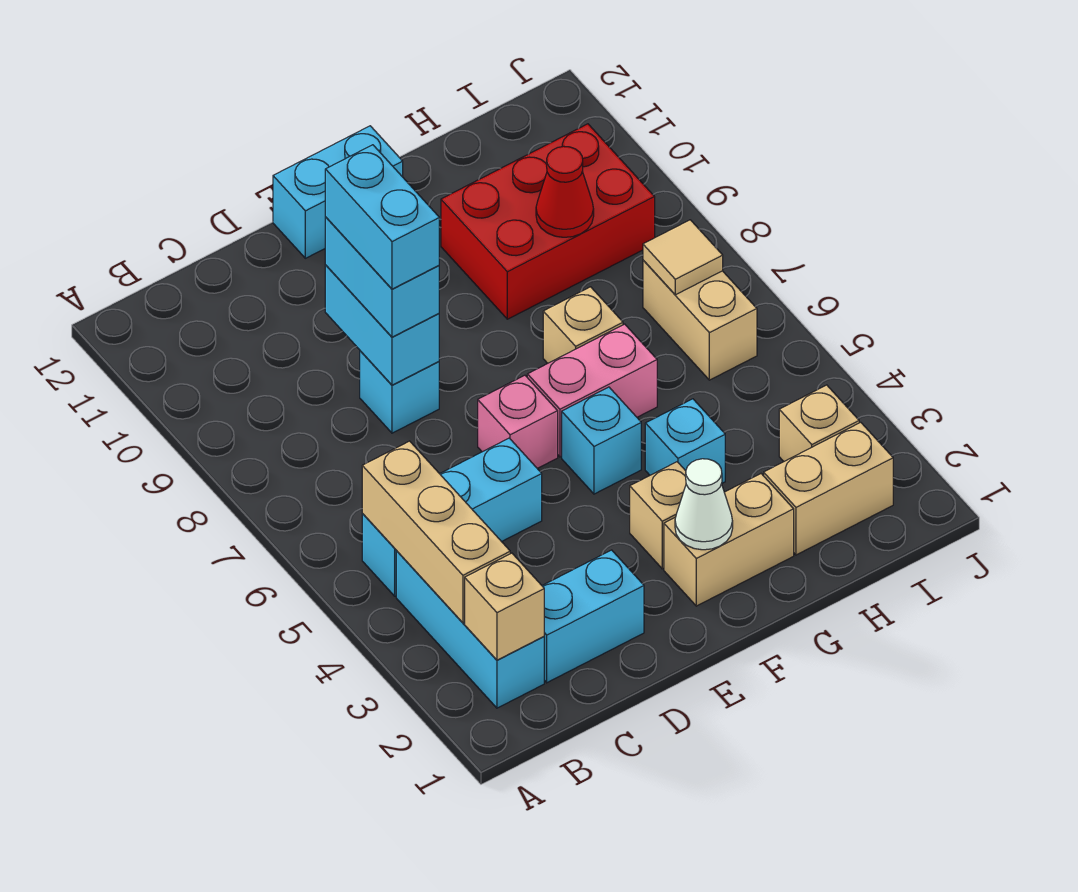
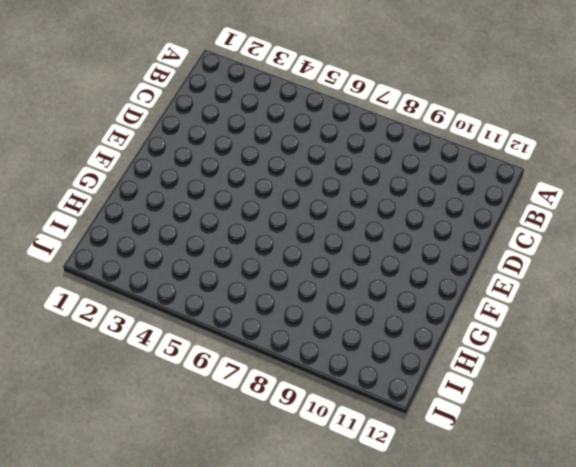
none -> cyan brick B2:B4 level 1
none -> cyan brick B5:D5 level 1
none -> cyan brick C2:D2 level 1

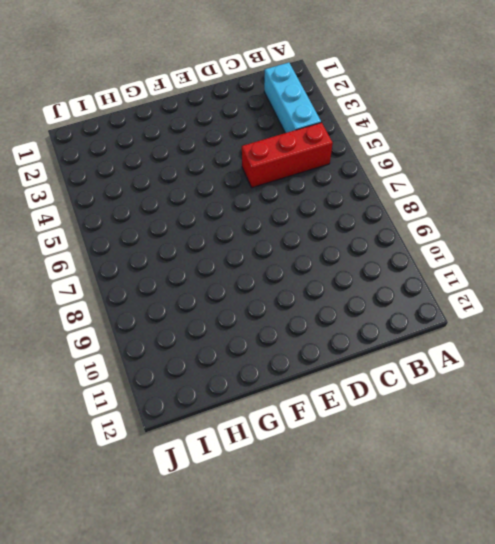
red brick B5:D5 level 1 -> cyan brick B5:D5 level 1
none -> cyan brick C2:D2 level 1
none -> cyan brick D8 level 1
none -> pink brick E6 level 1

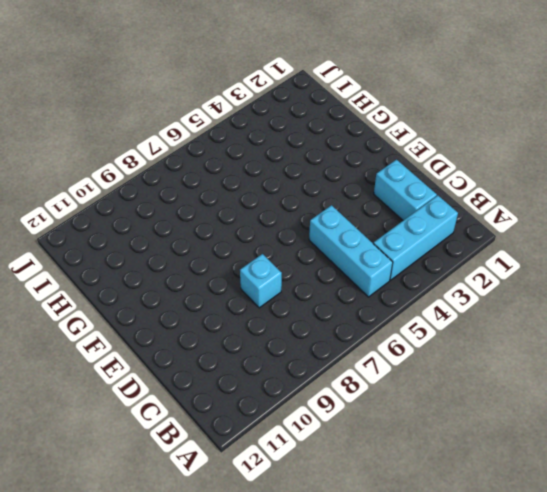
none -> pink brick E6 level 1
none -> cyan brick E12:F12 level 1
none -> tan brick F2:G2 level 1

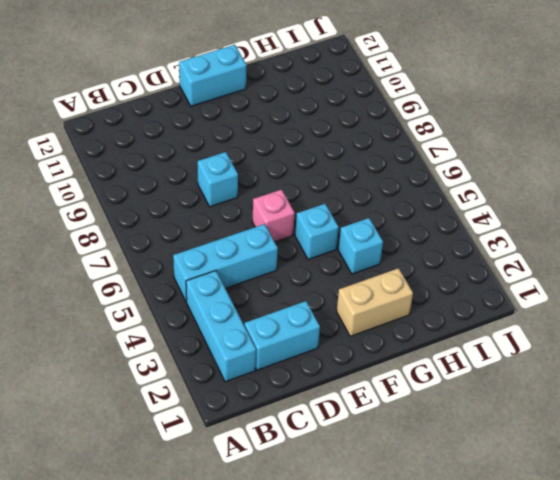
none -> tan brick F3 level 1
none -> pink brick F6:G6 level 1
none -> tan brick G7 level 1

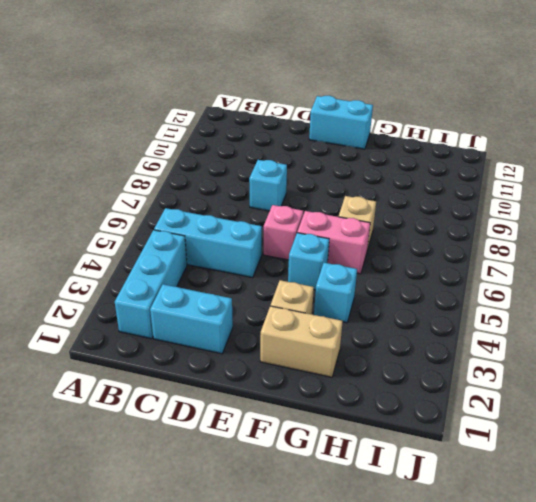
none -> red brick G9:I10 level 1
none -> tan brick H2:I2 level 1
none -> tan brick I3 level 1

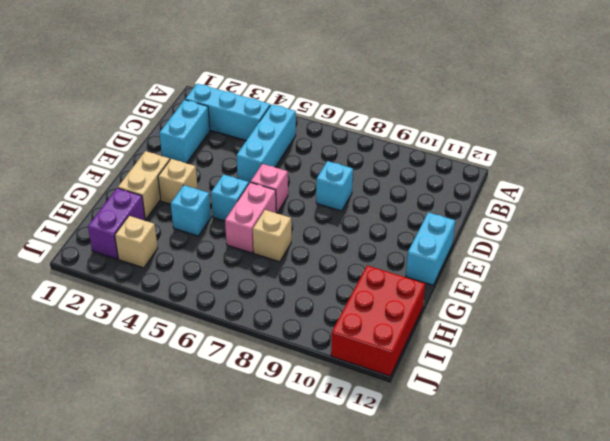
purple brick H2:I2 level 1 -> tan brick H2:I2 level 1
red brick H11:J12 level 1 -> red brick G9:I10 level 1
none -> tan brick I6:I7 level 1
none -> tan brick B2 level 2
none -> tan brick B3:B5 level 2

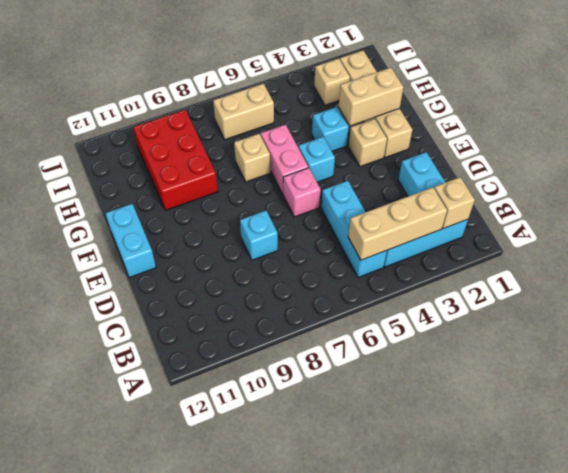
tan brick G2:G3 level 2 -> none
none -> cyan brick D8:D9 level 2
none -> white cone F2 level 2
none -> red cone H9 level 2

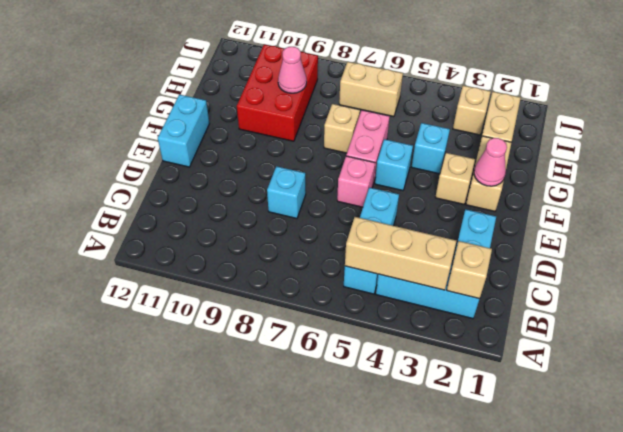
pink cone F2 level 2 -> white cone F2 level 2
pink cone H9 level 2 -> red cone H9 level 2
none -> cyan brick D8:D9 level 2
none -> tan tile I7 level 2
none -> cyan brick D8:D9 level 3

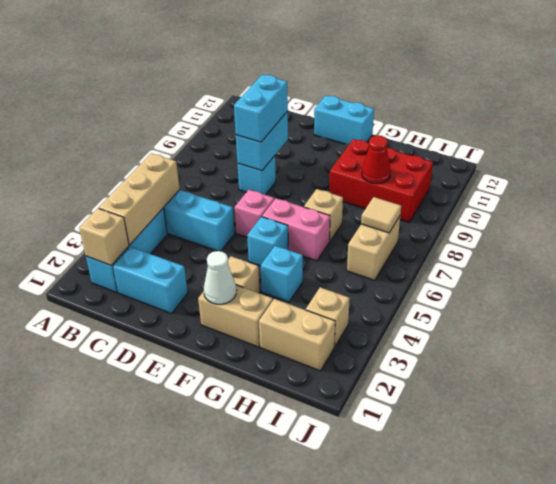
none -> cyan brick D8:D9 level 4

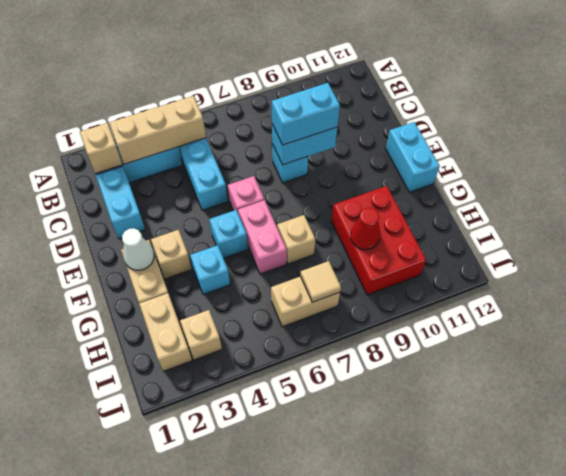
none -> cyan brick D8:D9 level 4

